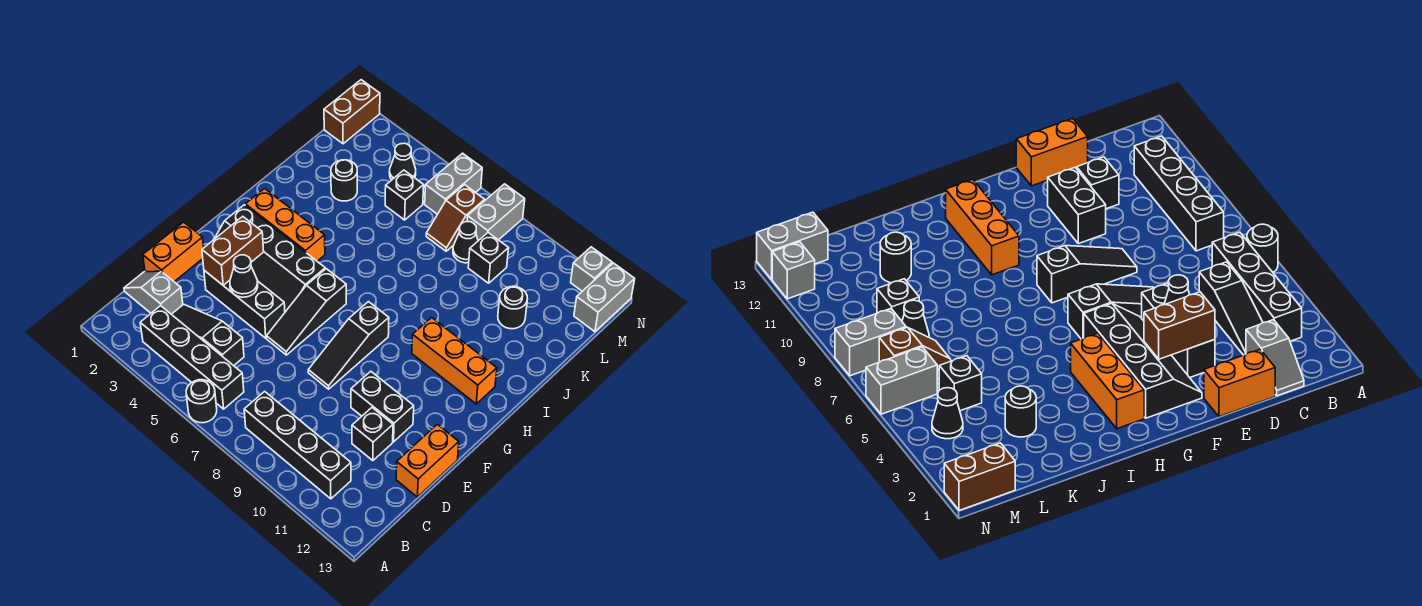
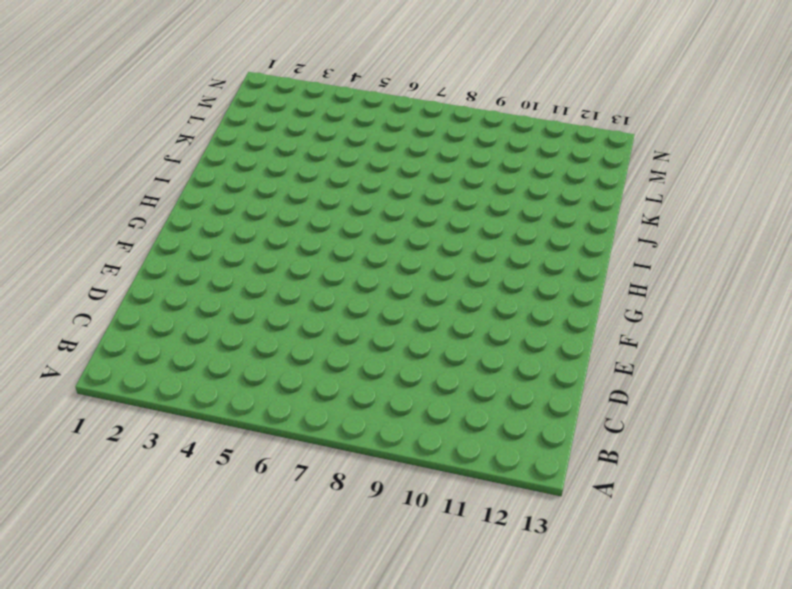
none -> black round brick A6 level 1
none -> black brick B3:B6 level 1
none -> black brick B8:B11 level 1

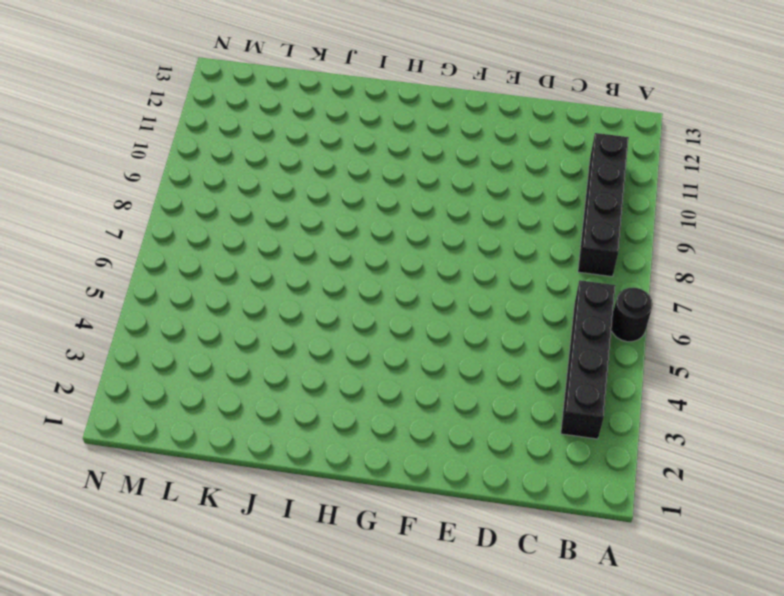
none -> grey slope C1:C2 level 1 top 2
none -> black slope C3:C5 level 1 top 5
none -> orange brick D1:E1 level 1

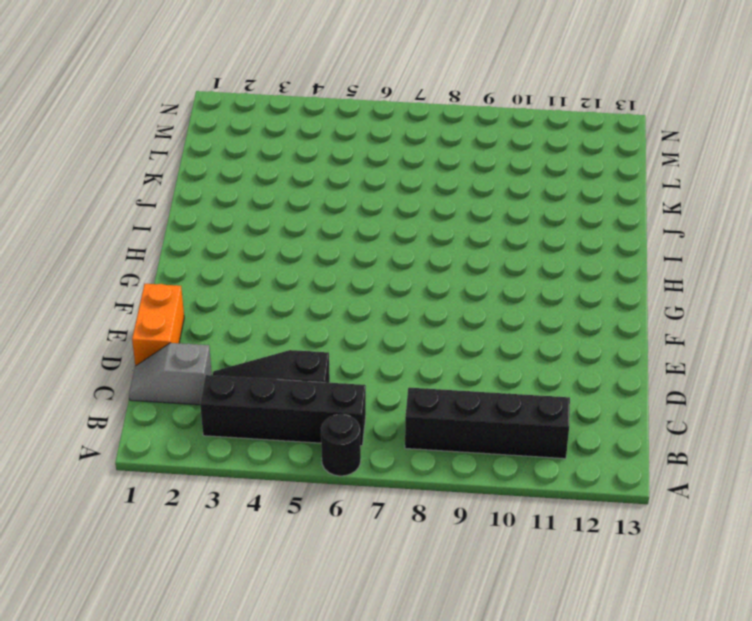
none -> black brick D11 level 1
none -> orange brick D13:E13 level 1
none -> black brick E3:E5 level 1

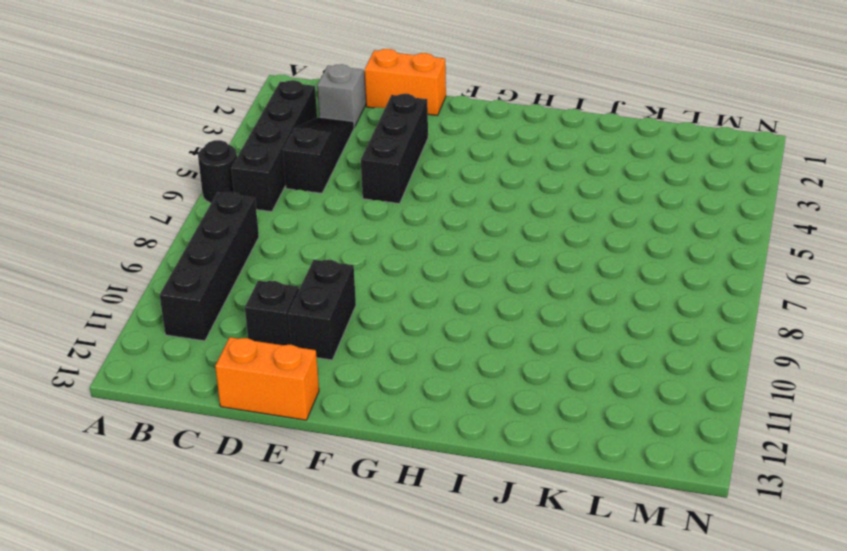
none -> black slope E6:G6 level 1 top G
none -> black slope E8:G8 level 1 top G
none -> black slope F2:G5 level 1 top G

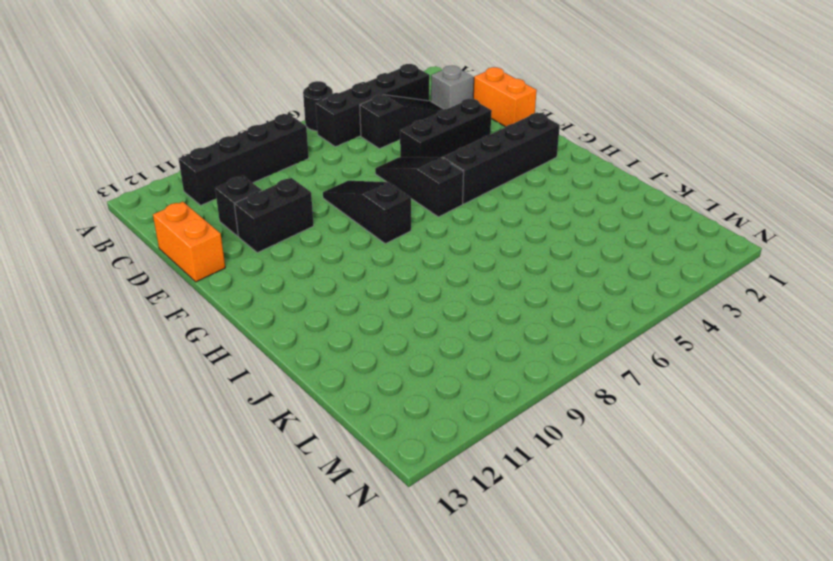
none -> orange brick H2:H4 level 1
none -> orange brick H10:H12 level 1
none -> black round brick K3 level 1

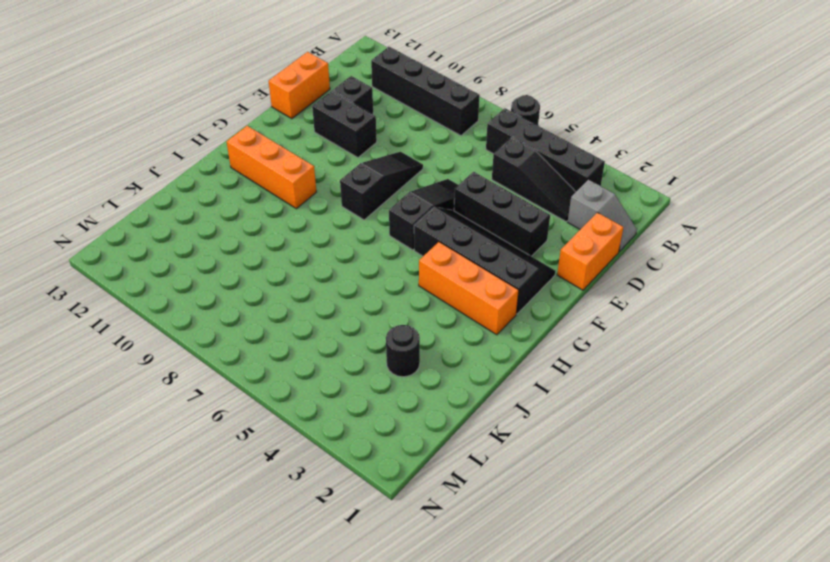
none -> black round brick K11 level 1
none -> black brick L5 level 1
none -> brown slope L7:M7 level 1 top M

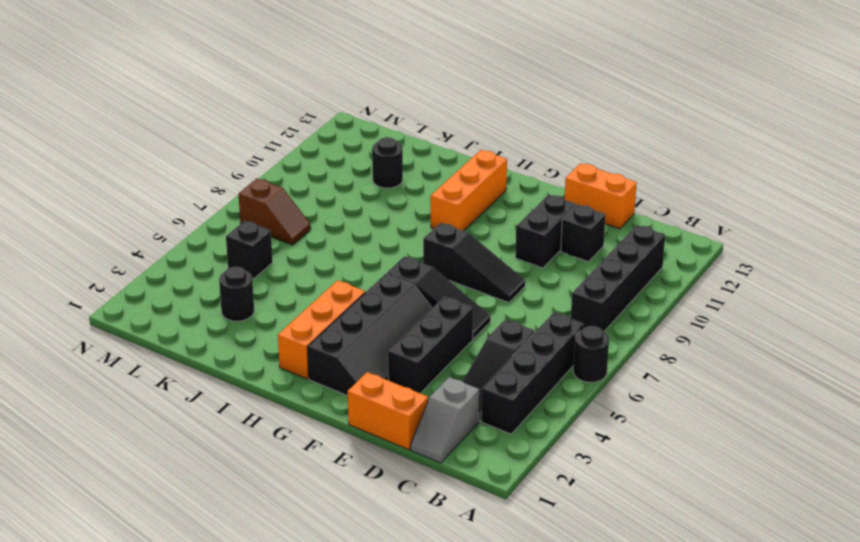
none -> black cone L8 level 1
none -> black brick L9 level 1
none -> brown brick M1:N1 level 1

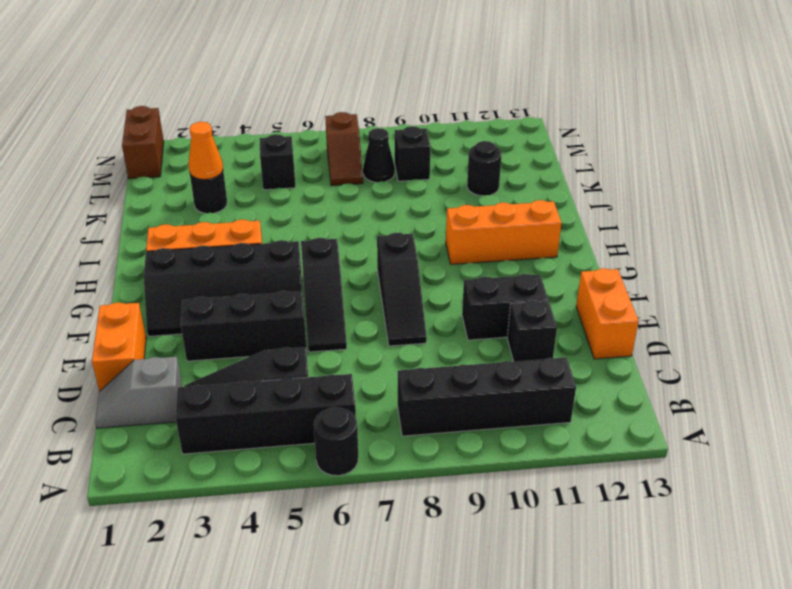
orange cone K3 level 2 -> none
none -> black cone M4 level 1
none -> grey brick M6:N6 level 1
none -> grey brick M8:N8 level 1

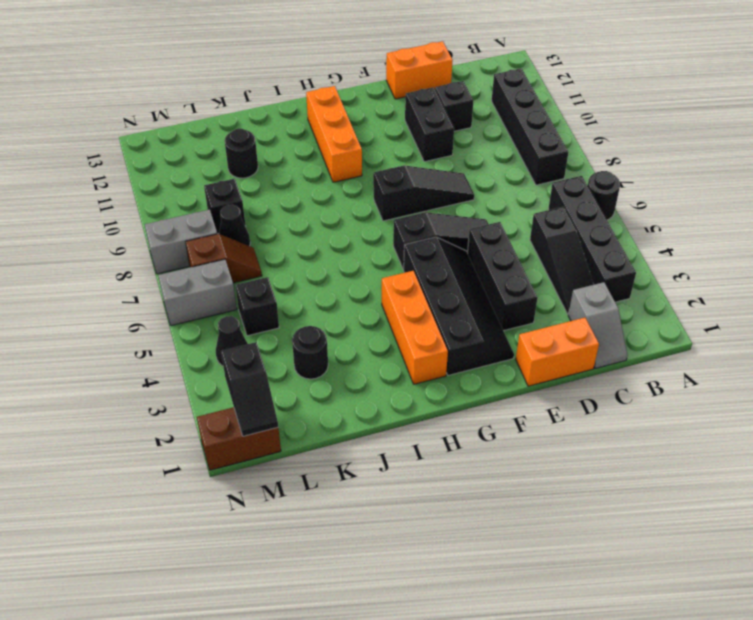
black slope M1:M2 level 2 top 2 -> none
none -> grey brick M13:N13 level 1
none -> grey brick N12 level 1
none -> brown brick E3:F3 level 2

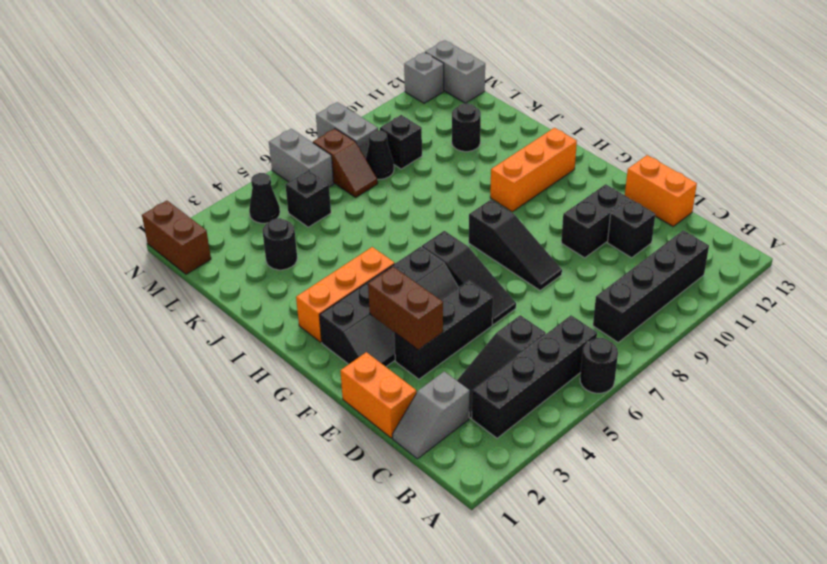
none -> black cone E4 level 2

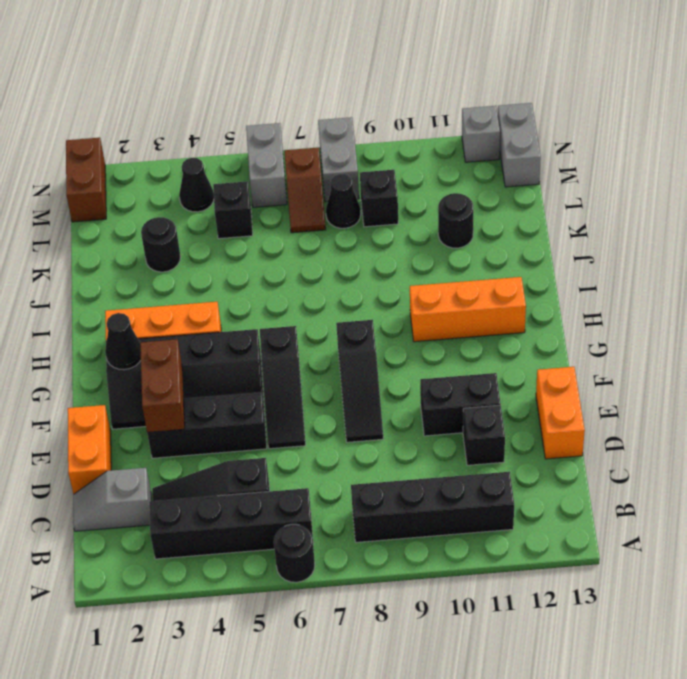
black cone G2 level 2 -> black cone E4 level 2

